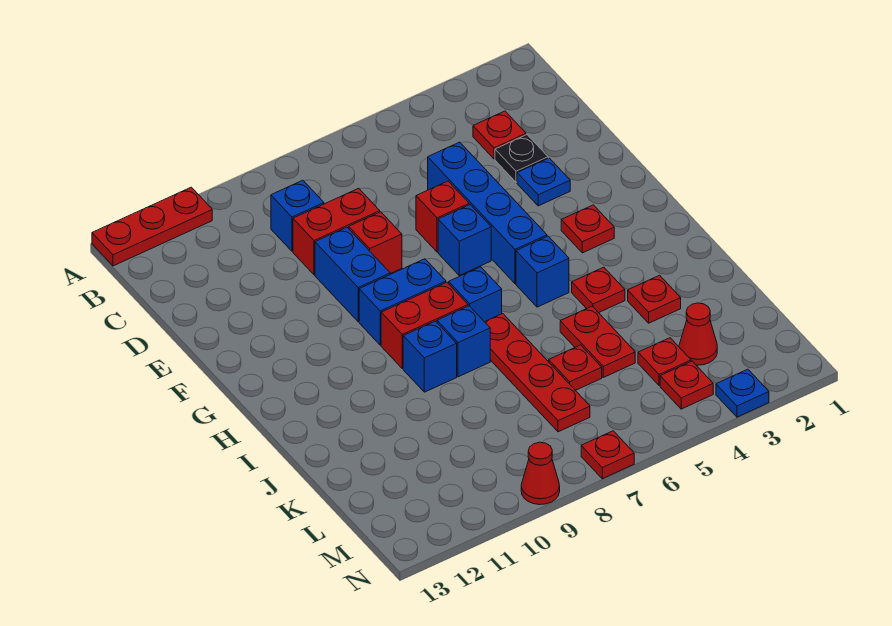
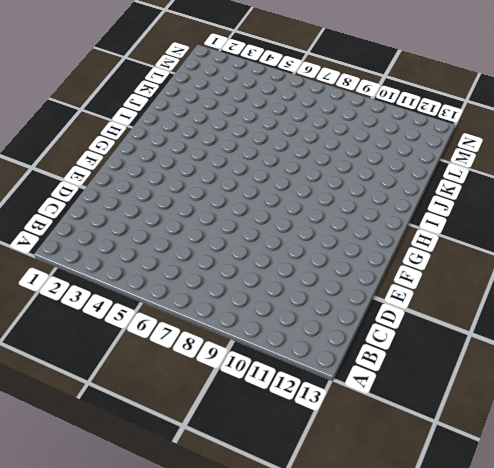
none -> red plate A11:A13 level 1
none -> red plate C3 level 1
none -> blue brick C9 level 1

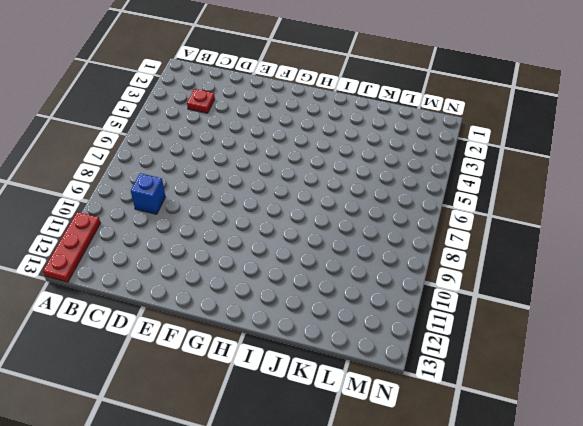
none -> black plate D3 level 1
none -> blue brick D5:G5 level 1
none -> red brick D8:D9 level 1

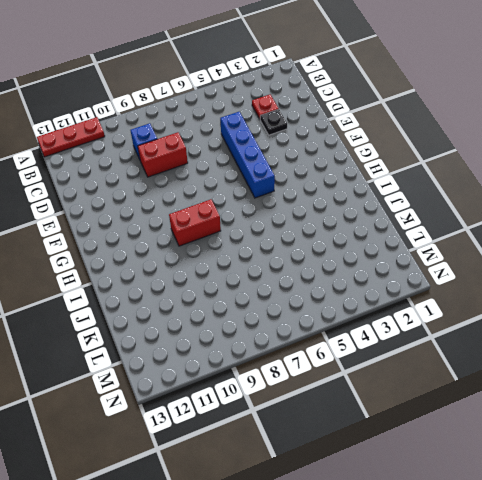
none -> blue plate E3 level 1
none -> red brick E6 level 1
none -> red brick E8 level 1

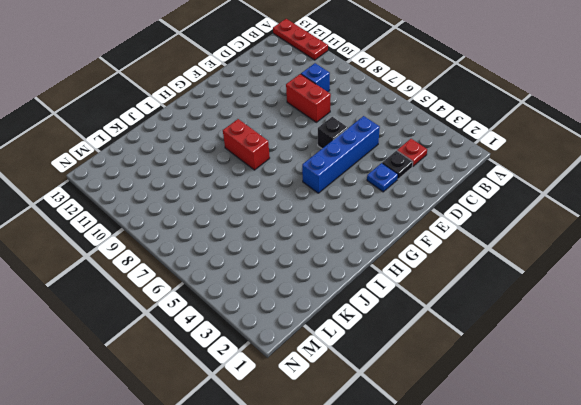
black brick E6 level 1 -> red brick E6 level 1
none -> red brick E8 level 1
none -> blue brick E9:F9 level 1
none -> blue brick F6 level 1

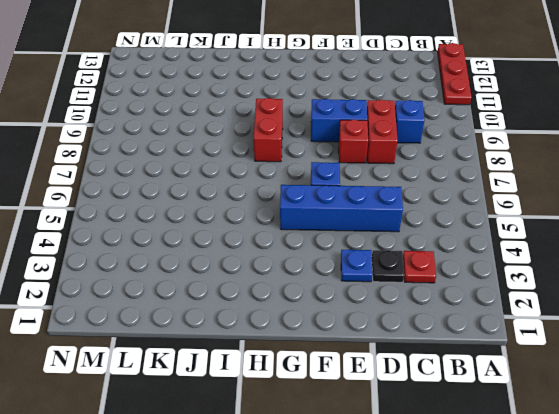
none -> red brick E6 level 1
none -> red plate G3 level 1
none -> blue brick G8:G9 level 1

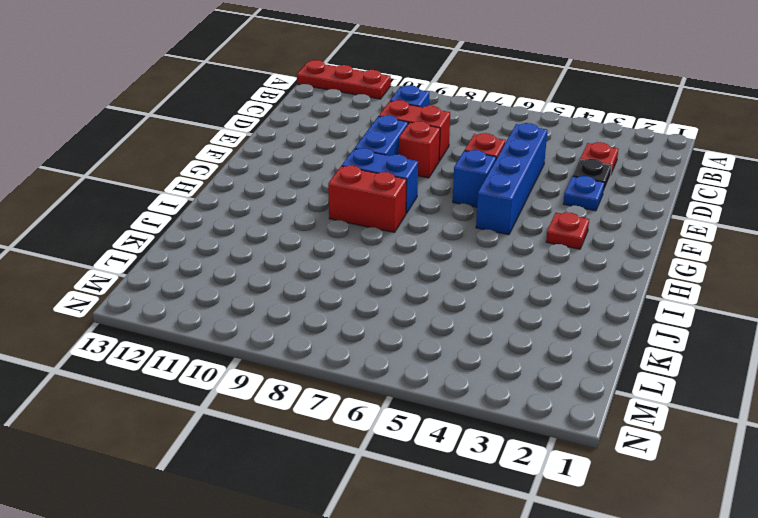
none -> blue brick H5 level 1
none -> blue brick H7 level 1
none -> red plate I4 level 1

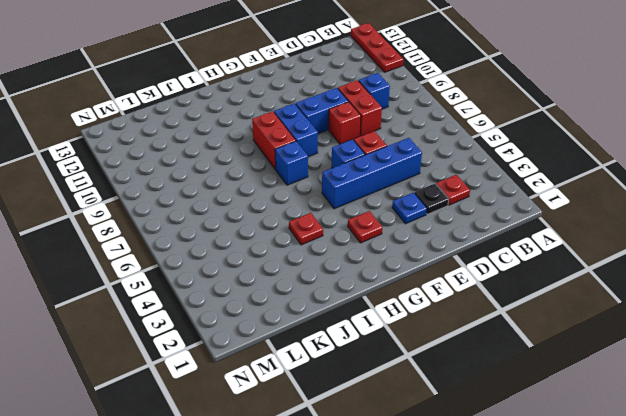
none -> blue brick H5 level 1
none -> red plate I7:L7 level 1
none -> blue brick I8 level 1

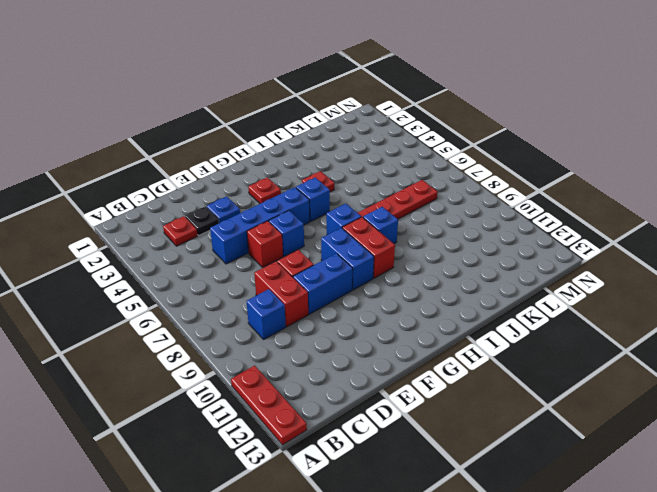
none -> blue brick I9 level 1
none -> red plate J3 level 1
none -> red plate J5:K5 level 1

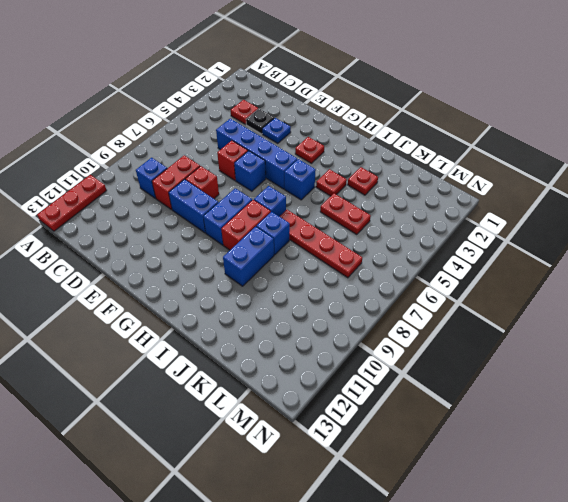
blue brick I9:I10 level 1 -> blue brick I9 level 1
none -> red plate K6 level 1
none -> red cone L3 level 1
none -> red plate L4 level 1

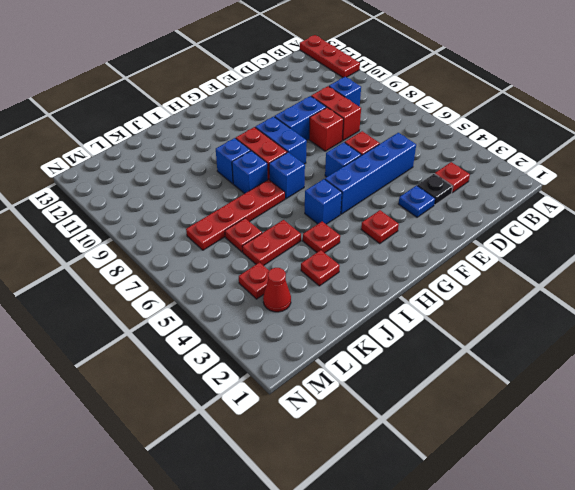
none -> red plate M4 level 1
none -> blue plate N3 level 1
none -> red plate N7 level 1

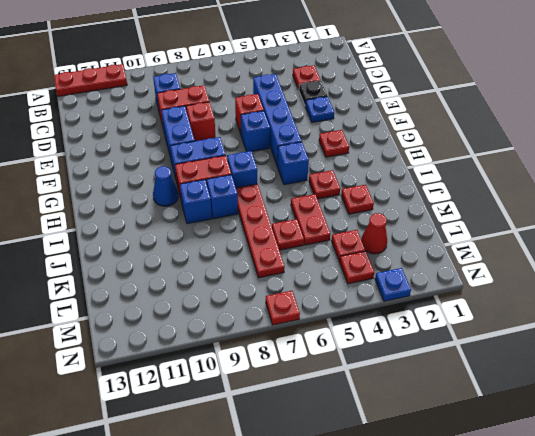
blue cone H10 level 1 -> none
none -> red cone N9 level 1

